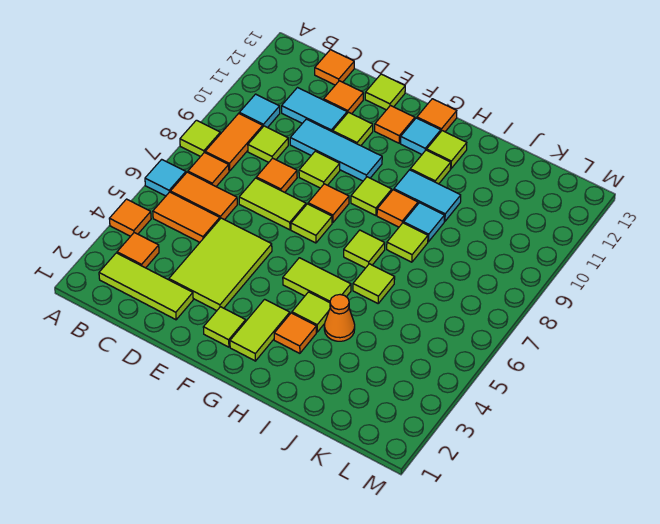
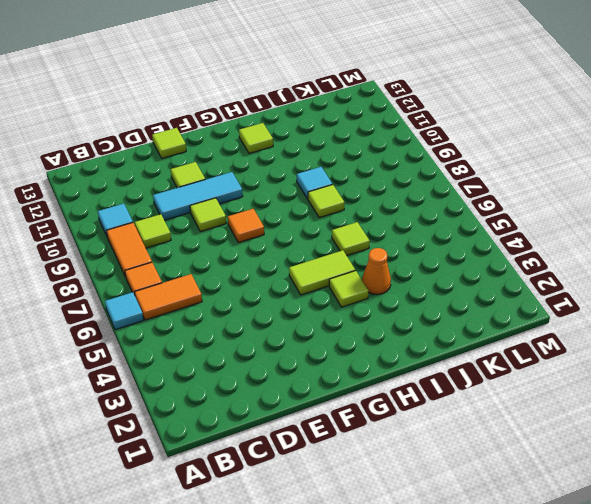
none -> orange tile A4 level 1
none -> lime tile A8 level 1
none -> lime tile B2:D2 level 1
none -> orange tile B3 level 1

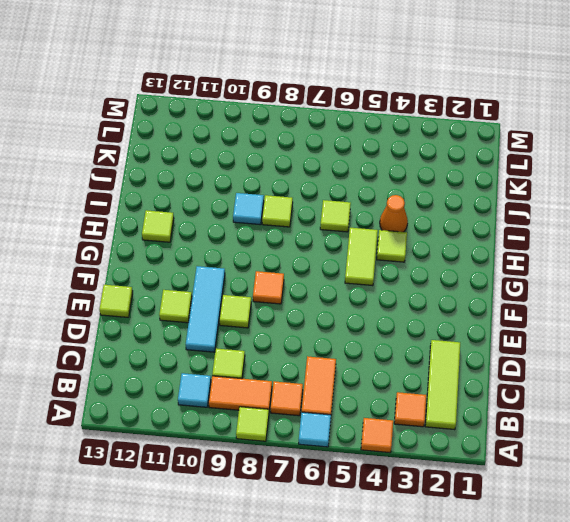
none -> orange tile B5:C5 level 1
none -> cyan tile C11:D11 level 1
none -> orange tile C13 level 1
none -> lime tile D3:E5 level 1

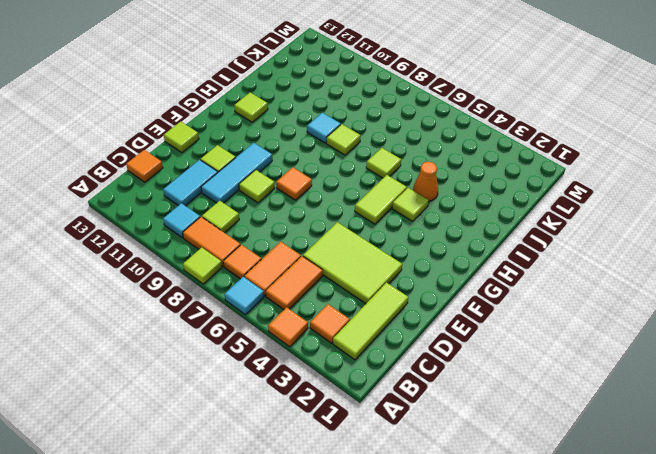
none -> lime tile D7:E7 level 1
none -> orange tile D8 level 1
none -> orange tile D12 level 1
none -> lime tile F2 level 1

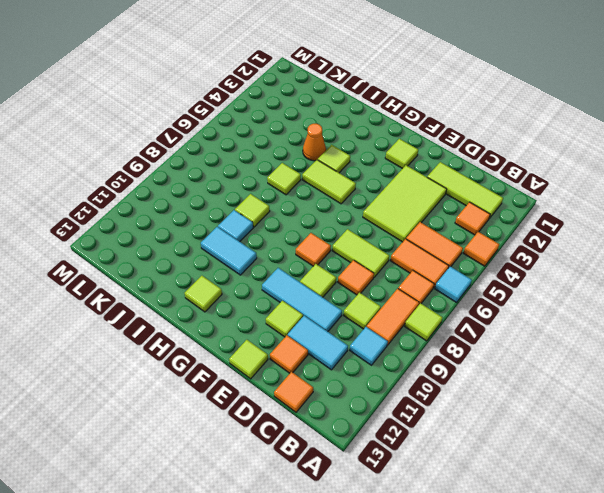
none -> lime tile F7 level 1
none -> orange tile F12 level 1
none -> lime tile G2:G3 level 1
none -> lime tile G9 level 1

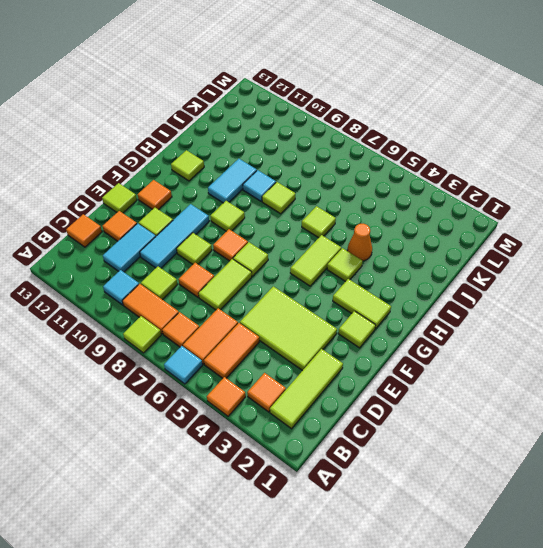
none -> cyan tile G12 level 1
none -> orange tile G13 level 1
none -> orange tile H3 level 1
none -> lime tile H7 level 1

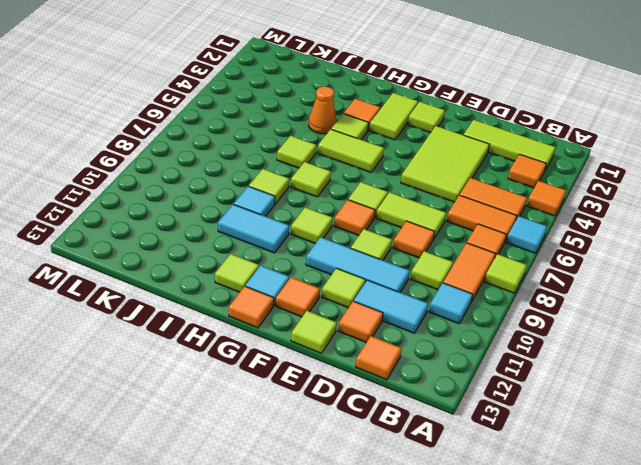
none -> orange tile H9 level 1
none -> lime tile H11 level 1

